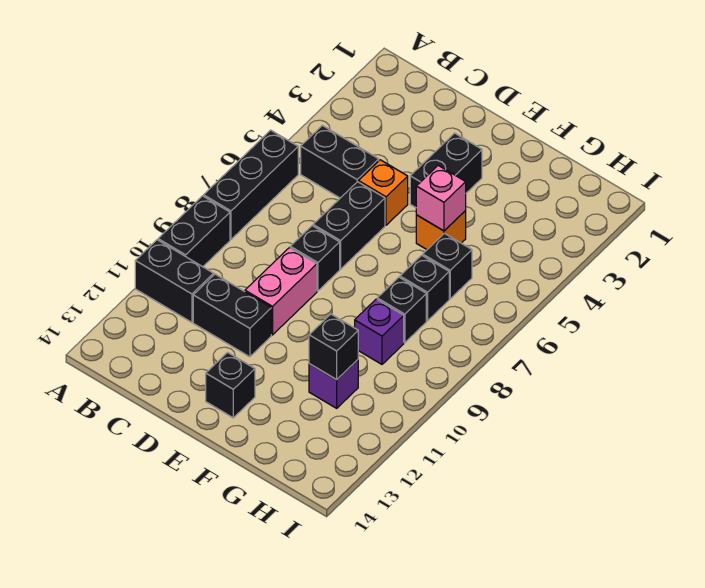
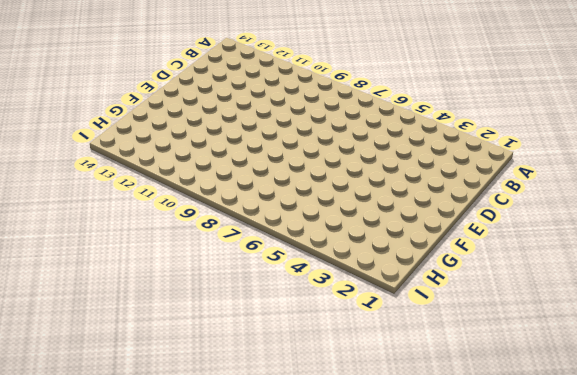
none -> black brick A6:A8 level 1
none -> black brick A9:A10 level 1
none -> black brick A11:B11 level 1

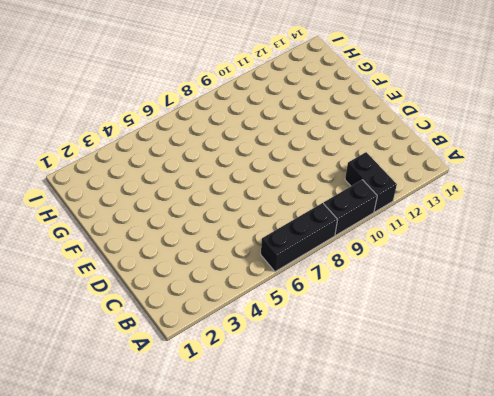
none -> black brick B5:C5 level 1
none -> black brick C11:D11 level 1
none -> orange brick D5 level 1

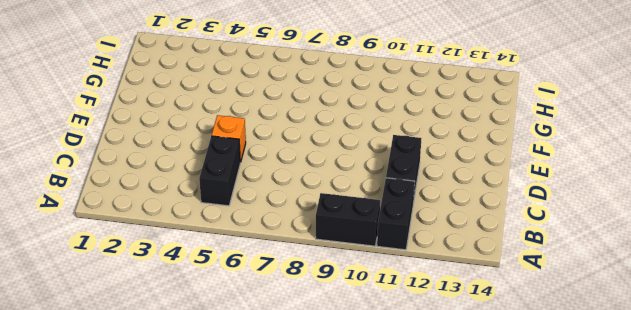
none -> black brick A6:A8 level 1
none -> black brick D6:D7 level 1
none -> black brick D8 level 1

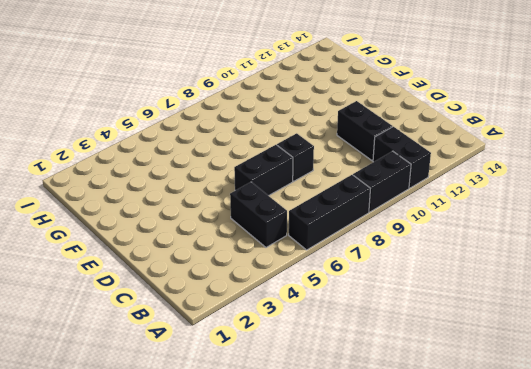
none -> orange brick D5 level 1
none -> pink brick D9:D10 level 1
none -> black brick E3:E4 level 1

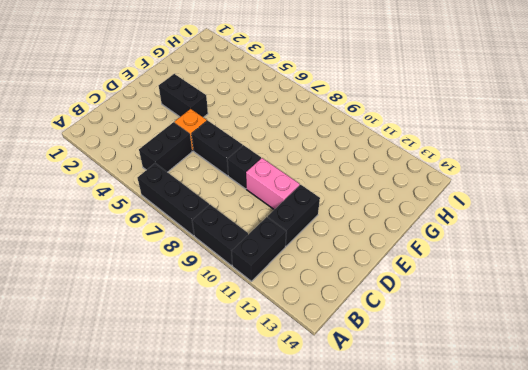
none -> black brick E13 level 1
none -> orange brick F5 level 1
none -> black brick G6 level 1

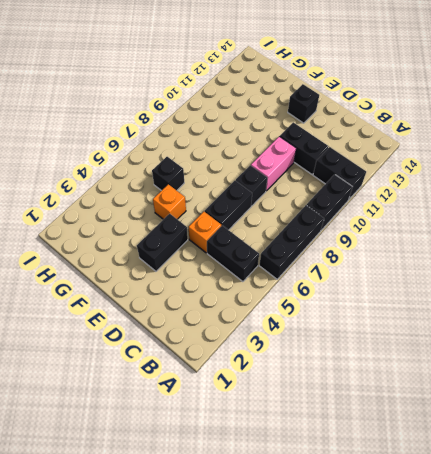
none -> black brick G7 level 1
none -> black brick G8 level 1
none -> purple brick G9 level 1

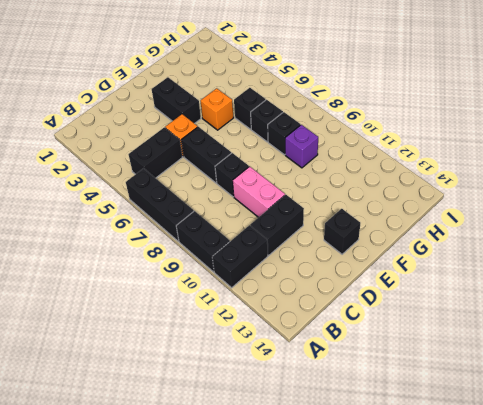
none -> purple brick G11 level 1
none -> pink brick F5 level 2
none -> black brick G11 level 2

